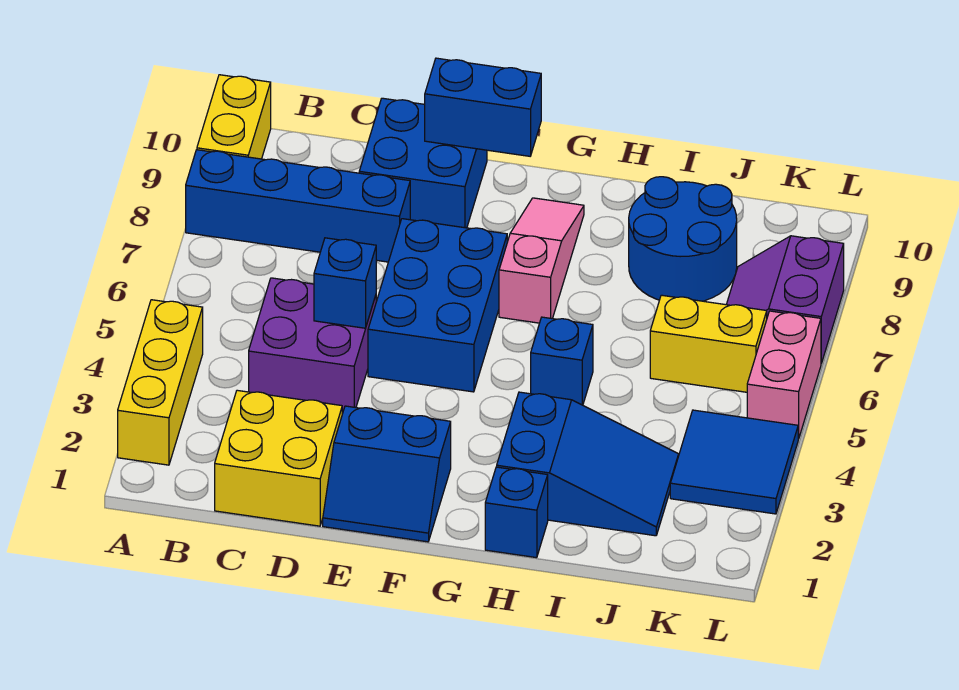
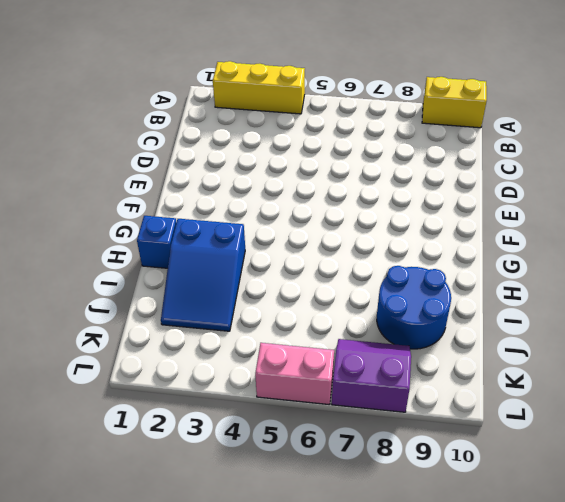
none -> blue brick A8:D8 level 1
none -> yellow brick C1:D2 level 1
none -> purple brick C4:D5 level 1

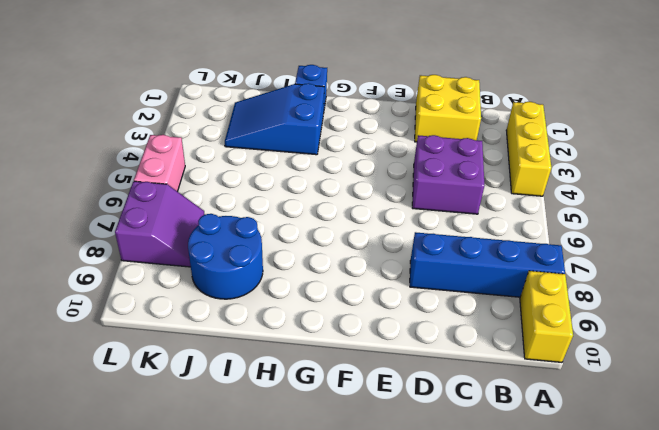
none -> blue brick D9:E10 level 1
none -> blue slope E1:F2 level 1 top 2
none -> blue brick E5:F7 level 1

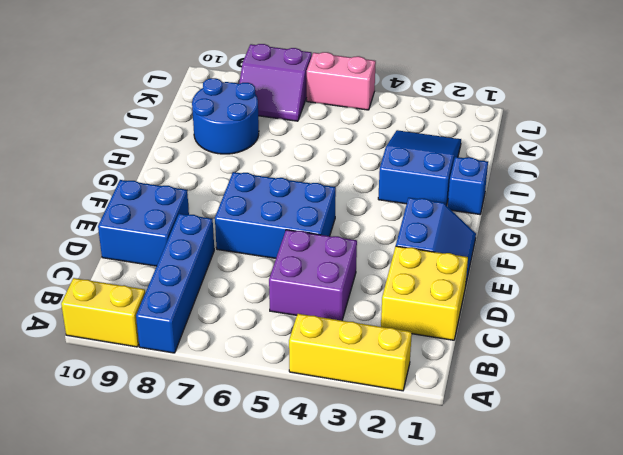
none -> pink slope G7:G9 level 1 top 7
none -> blue brick H5 level 1
none -> yellow brick J6:K6 level 1

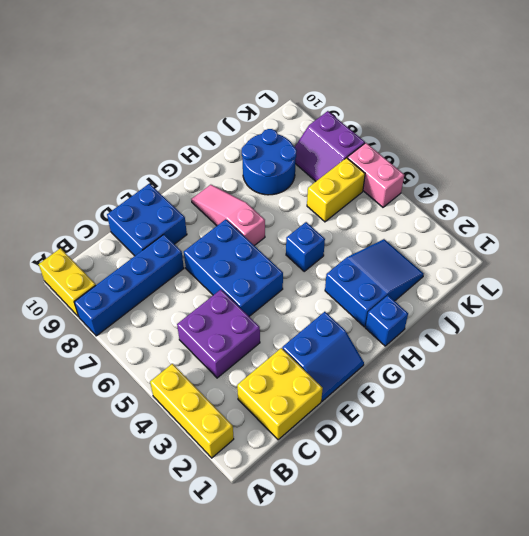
none -> blue tile K3:L4 level 1
none -> blue brick D5 level 2
none -> blue brick E10:F10 level 2

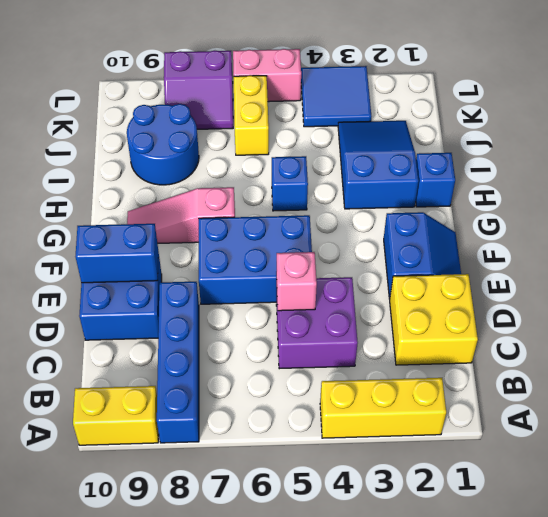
pink brick D5 level 2 -> blue brick D5 level 2
blue brick E9:E10 level 2 -> blue brick E10:F10 level 2

